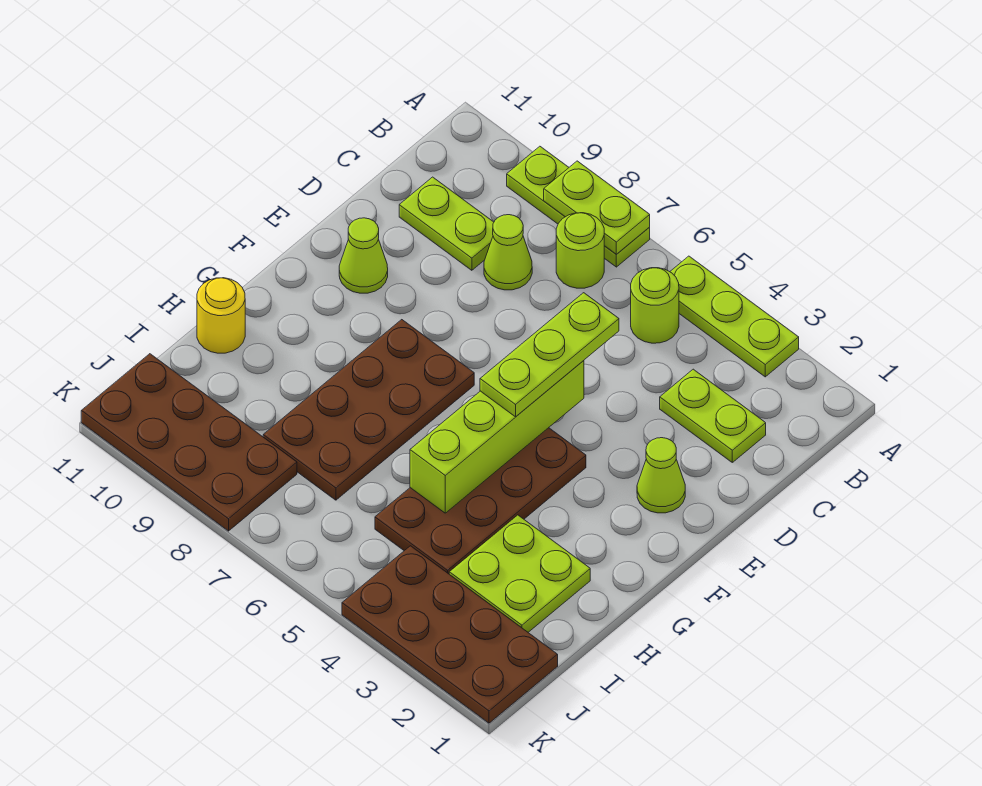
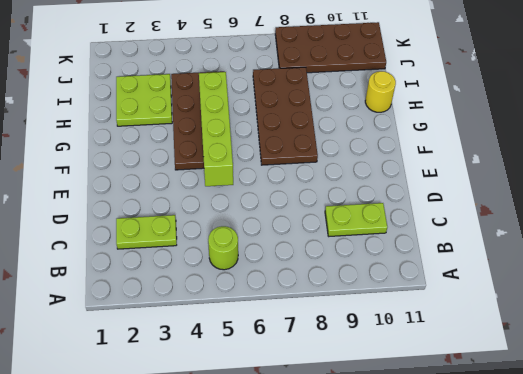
none -> lime plate A3:A5 level 1
none -> lime plate A7:A9 level 1
none -> lime round brick B7 level 1

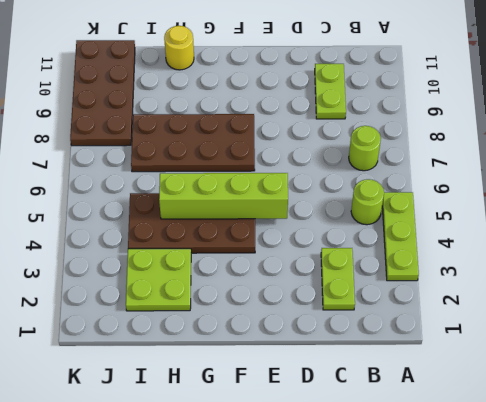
none -> lime plate A7:A9 level 1
none -> lime cone C8 level 1
none -> lime cone E2 level 1

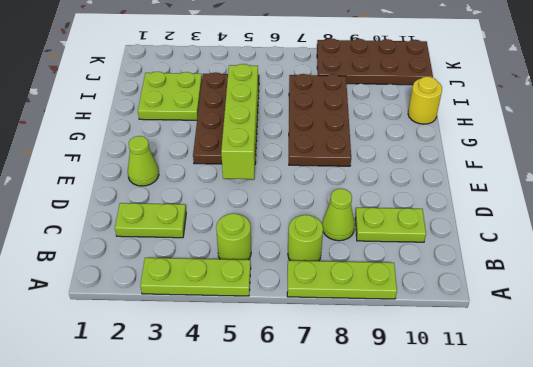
none -> lime cone E10 level 1
none -> brown plate J1:K4 level 1
none -> lime plate A7:A8 level 2

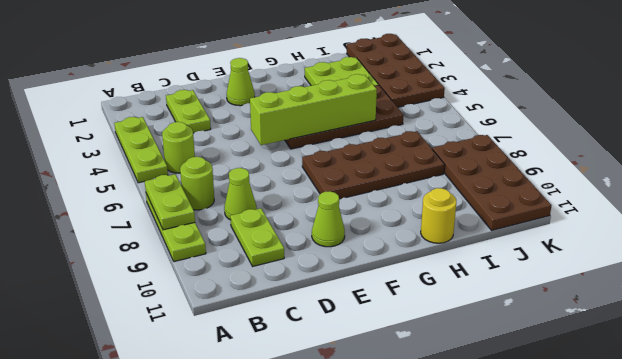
none -> lime plate D5:F5 level 3

